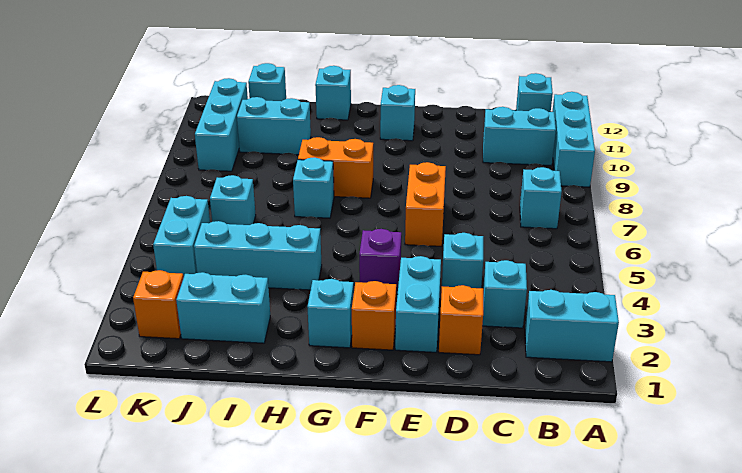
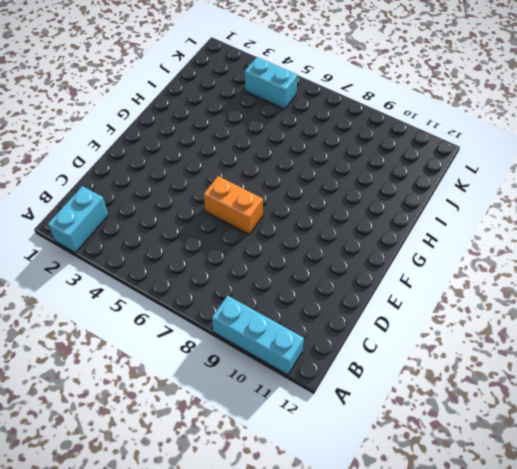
none -> cyan brick B7 level 1
none -> cyan brick B10:C10 level 1
none -> cyan brick B12 level 1

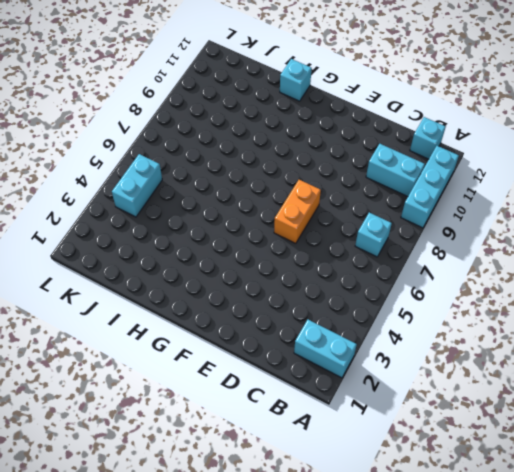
none -> cyan brick C3 level 1
none -> orange brick D2 level 1
none -> cyan brick D4 level 1

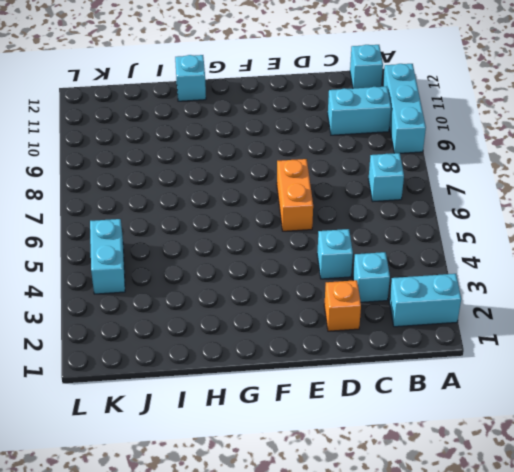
none -> cyan brick E2:E3 level 1
none -> orange brick F2 level 1
none -> purple brick F4 level 1

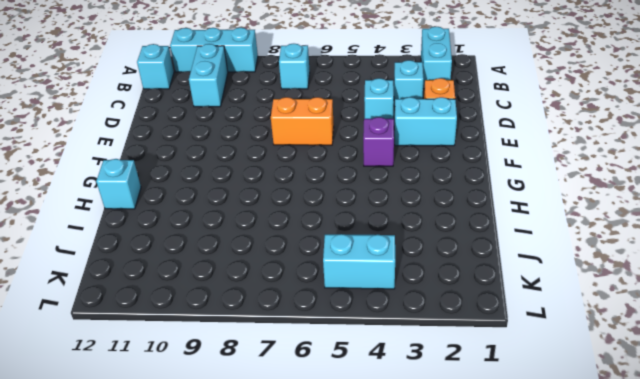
none -> orange brick F2 level 1
none -> cyan brick F11 level 1
none -> cyan brick G2 level 1

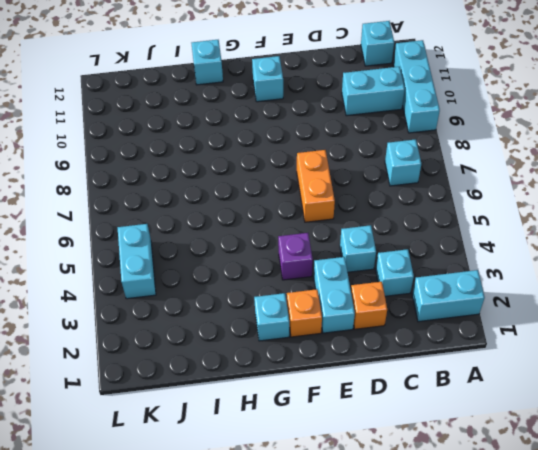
none -> orange brick G8:H8 level 1
none -> cyan brick H4:J4 level 1
none -> cyan brick H7 level 1

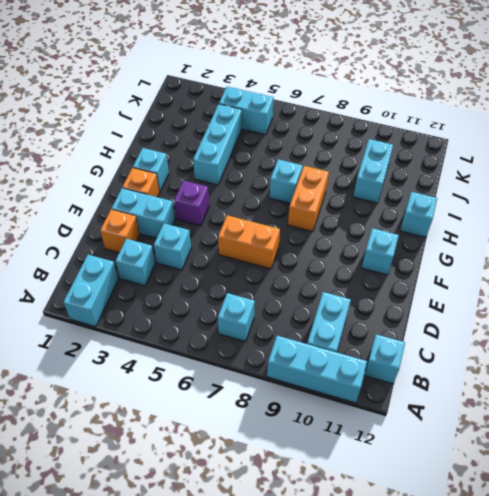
none -> cyan brick I2:J2 level 1
none -> cyan brick J6 level 1
none -> cyan brick J12 level 1

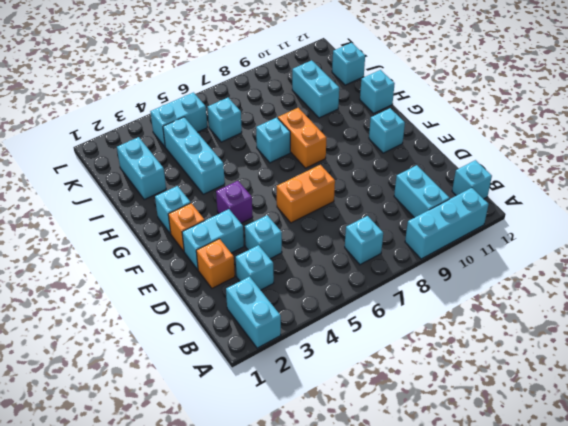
none -> orange brick K2 level 1
none -> cyan brick K9:K11 level 1

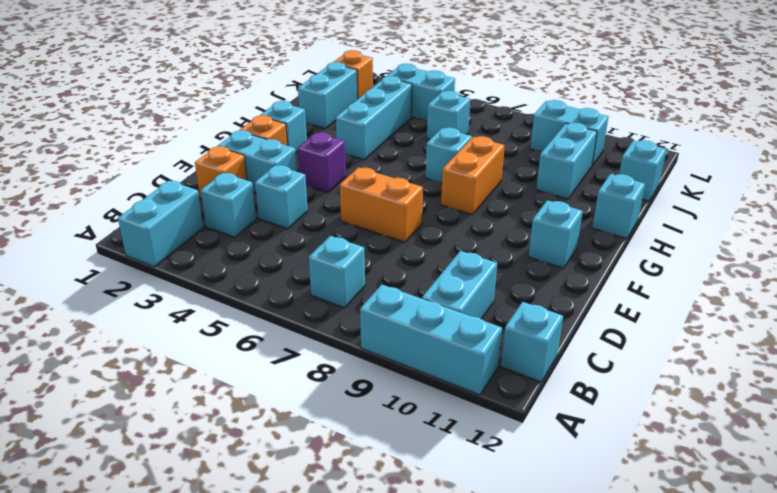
cyan brick K9:K10 level 1 -> cyan brick K9:K11 level 1

